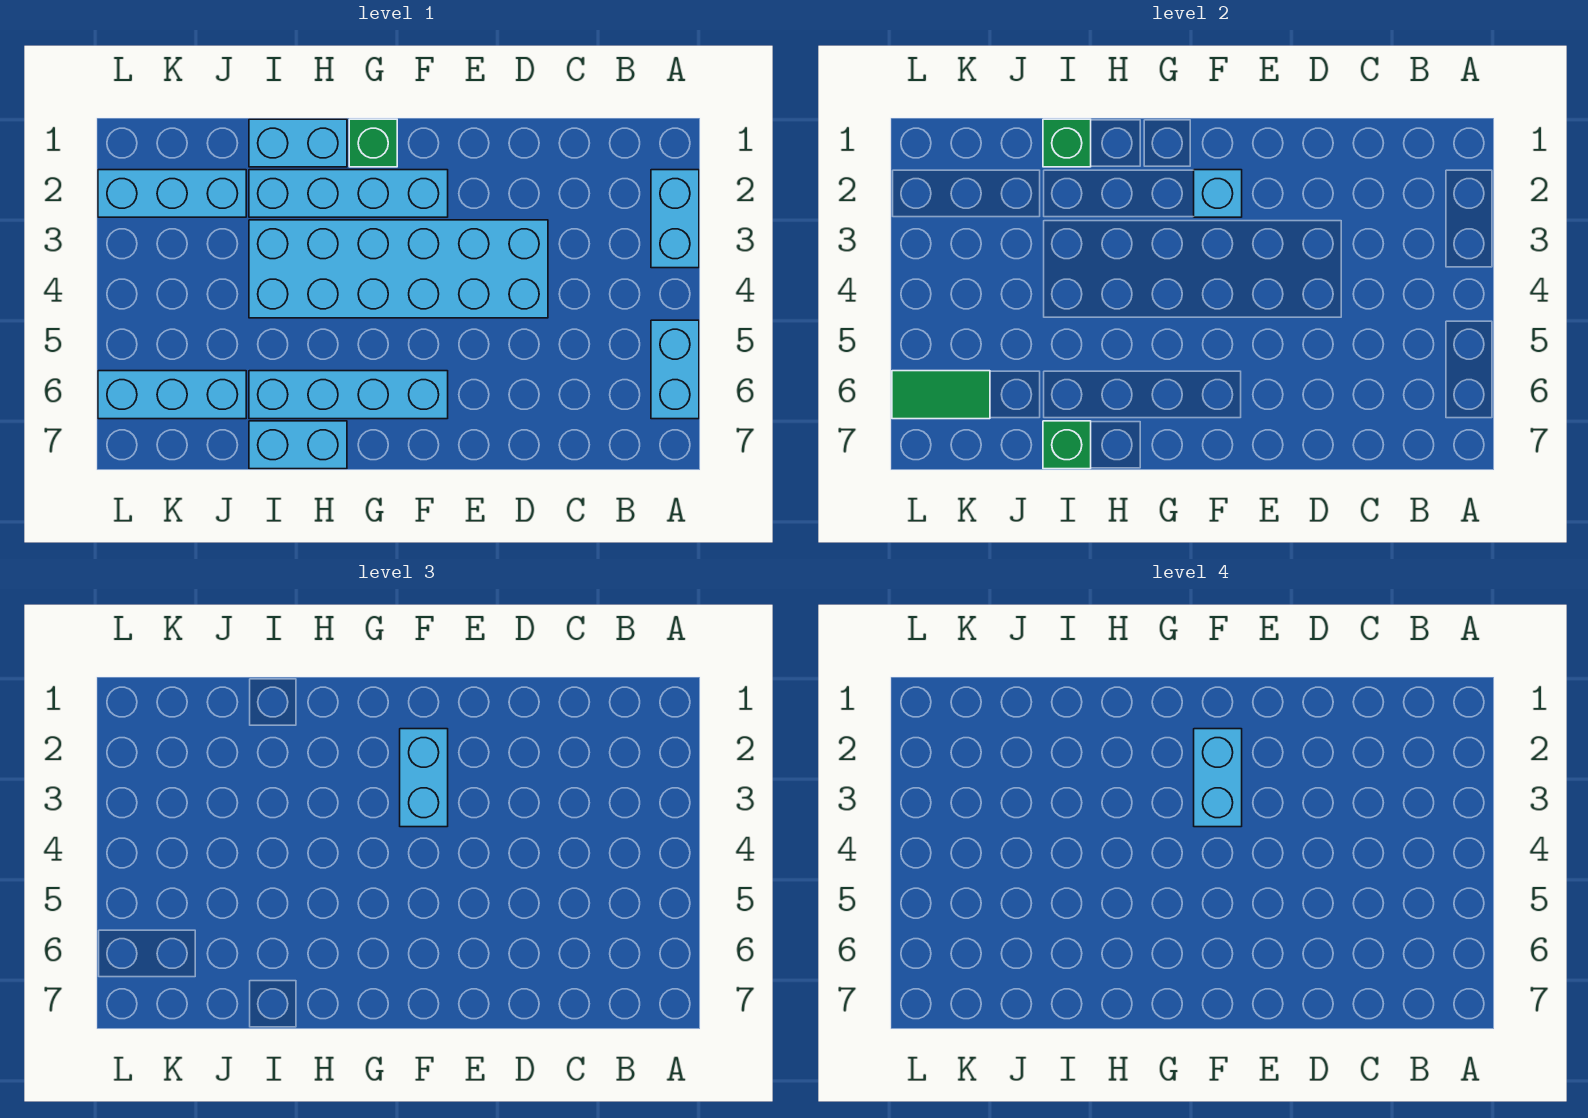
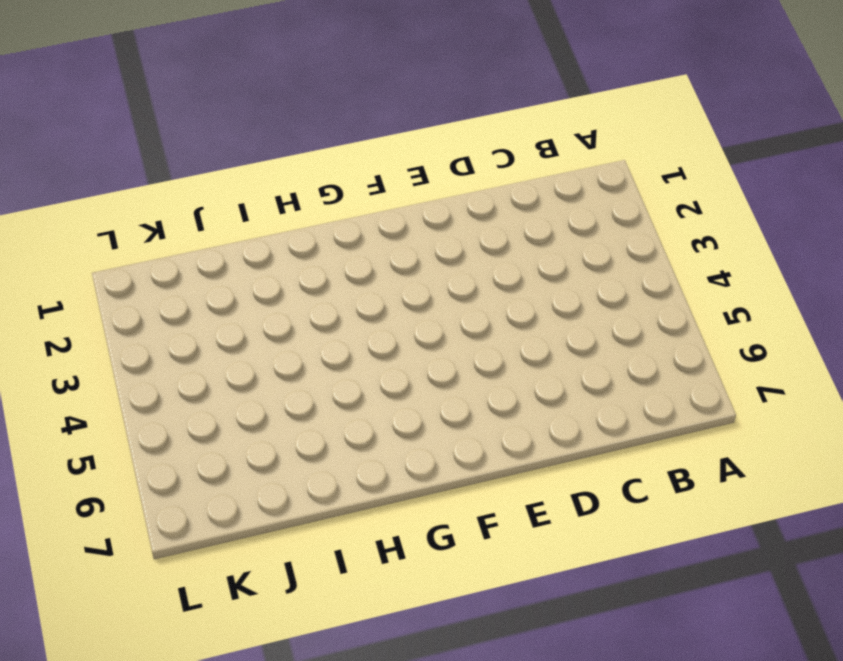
none -> cyan brick A2:A3 level 1
none -> cyan brick A5:A6 level 1
none -> cyan brick D3:I4 level 1

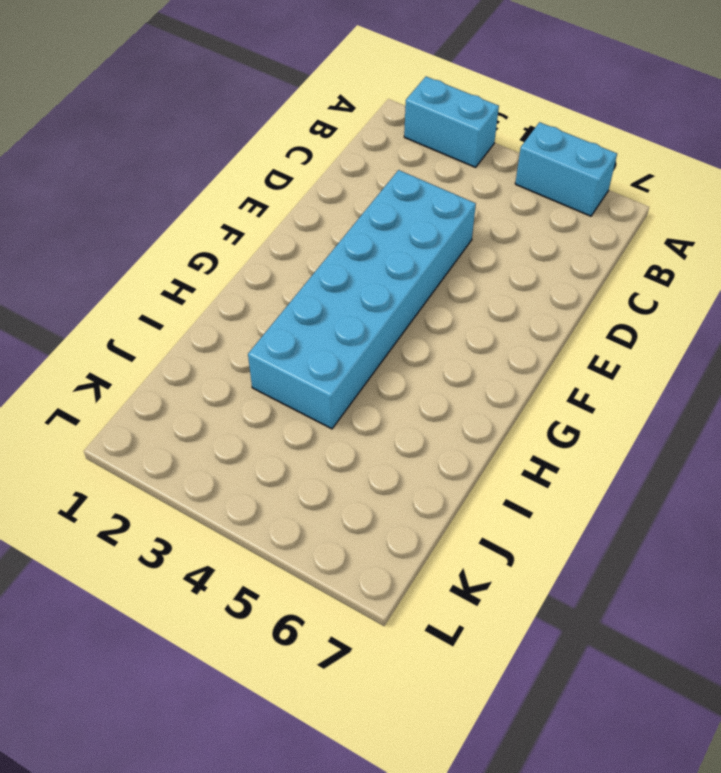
none -> cyan brick F2:I2 level 1
none -> cyan brick F6:I6 level 1
none -> green brick G1 level 1

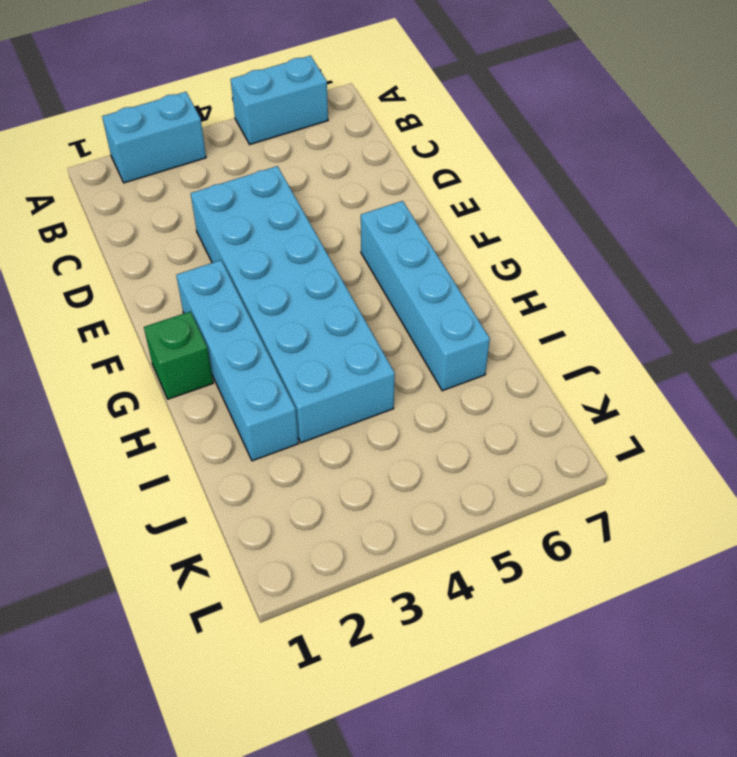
none -> cyan brick H1:I1 level 1
none -> cyan brick H7:I7 level 1
none -> cyan brick J2:L2 level 1

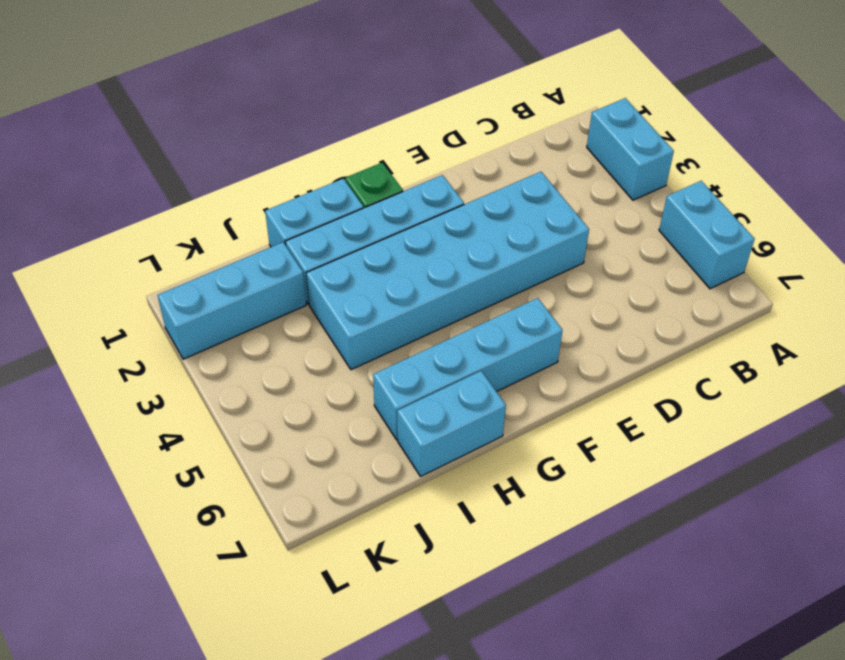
none -> cyan brick J6:L6 level 1
none -> cyan brick F2 level 2
none -> green brick I1 level 2

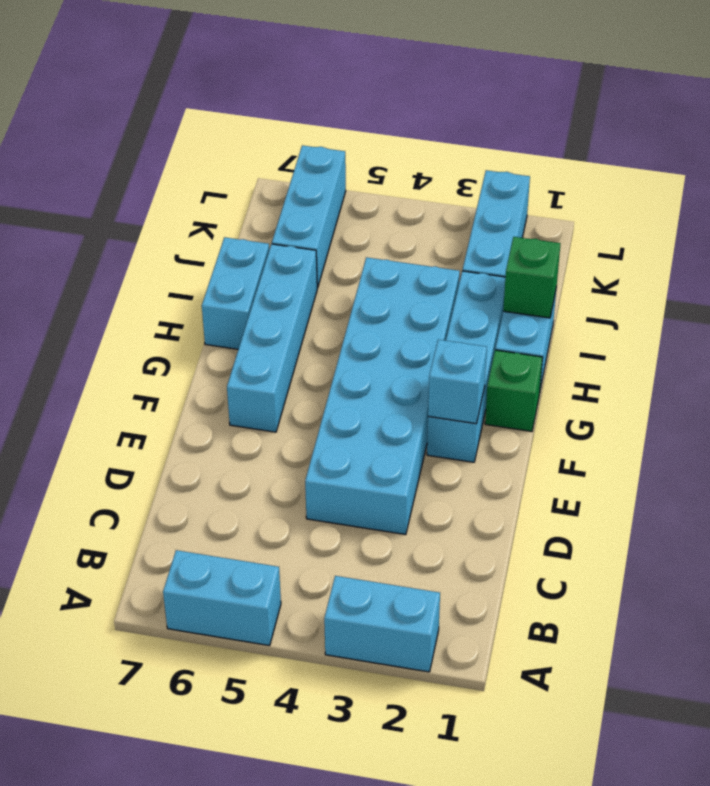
none -> green brick I7 level 2
none -> green tile K6:L6 level 2
none -> cyan brick F2:F3 level 3

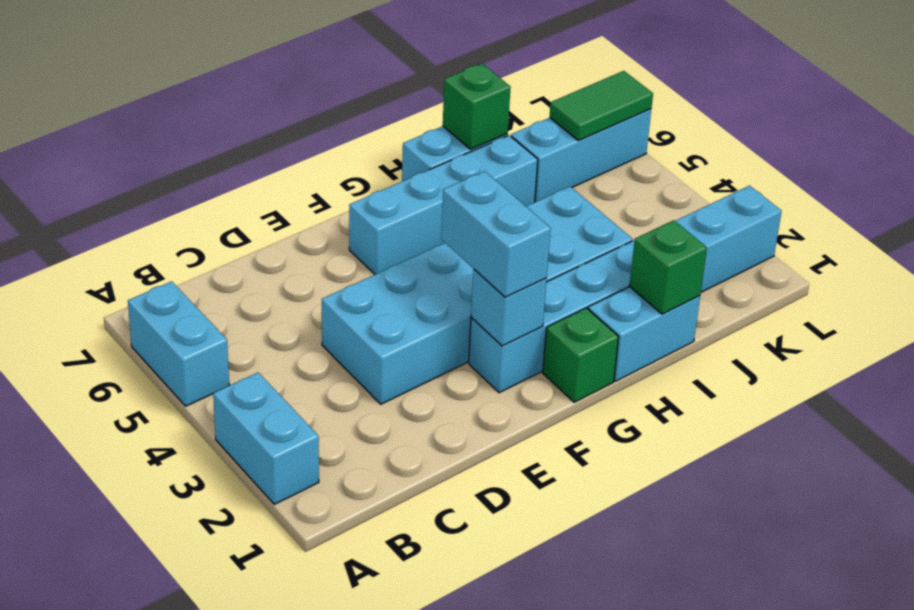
none -> cyan brick F2:F3 level 4

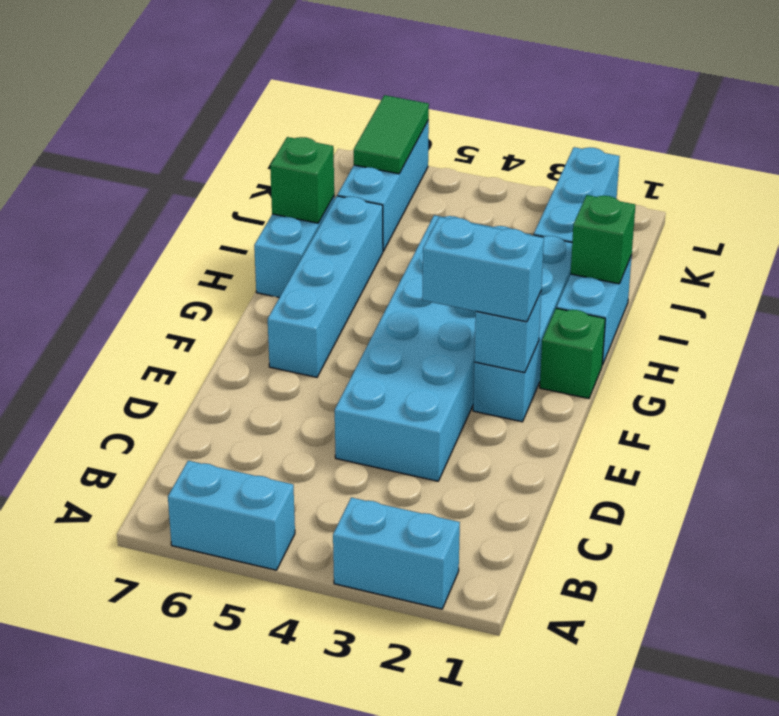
none -> cyan brick F2:F3 level 4

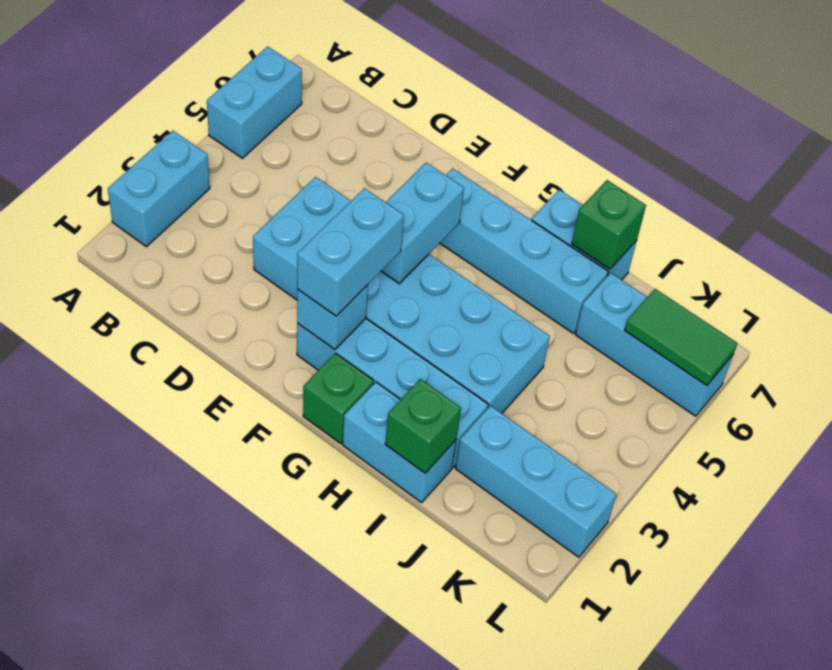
cyan brick F4:F5 level 2 -> cyan brick F2:F3 level 4

